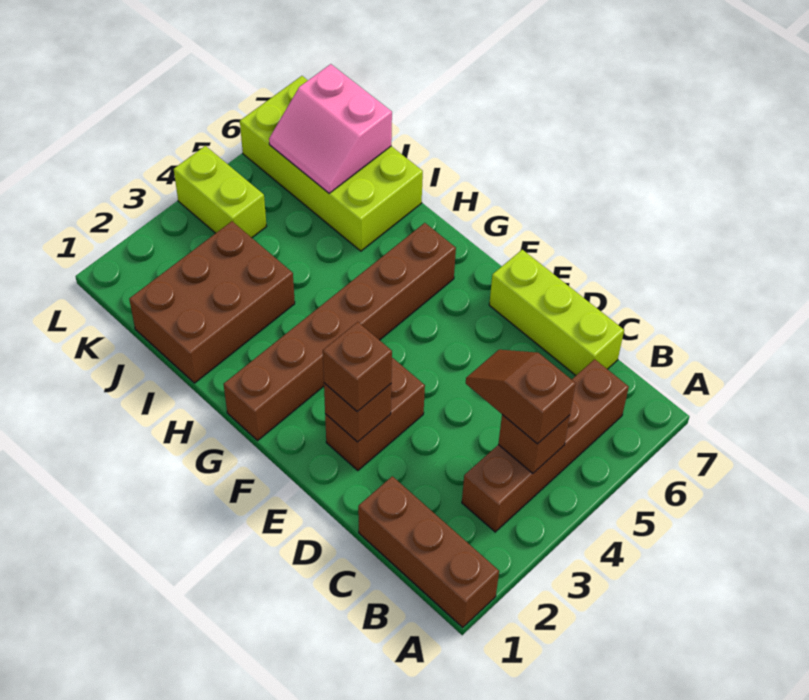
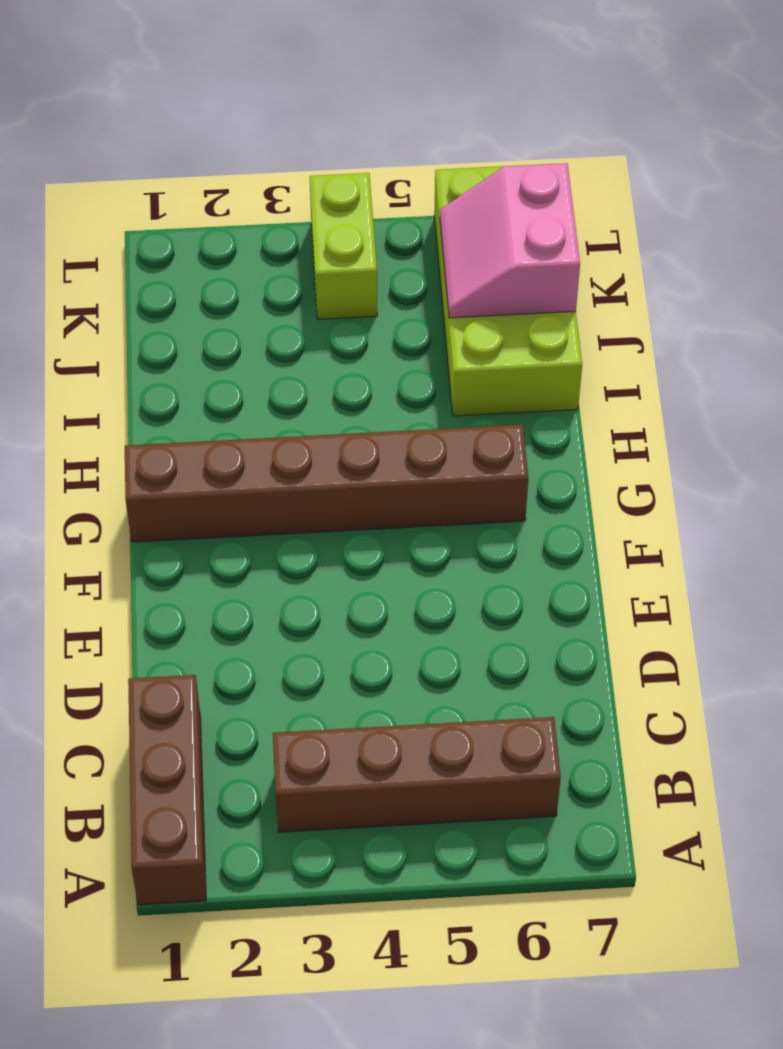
none -> lime brick C7:E7 level 1
none -> brown brick E2:E3 level 1
none -> brown brick I1:J3 level 1

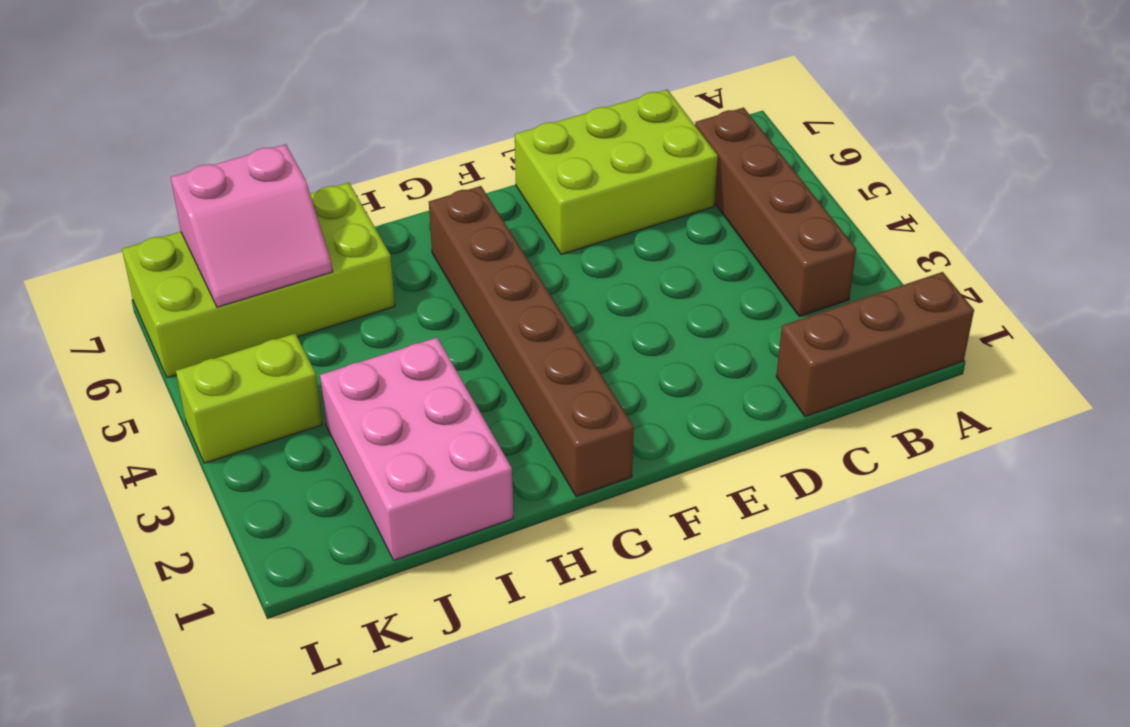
lime brick C6:E7 level 1 -> lime brick C7:E7 level 1
pink brick I1:J3 level 1 -> brown brick I1:J3 level 1
none -> brown brick E2:E3 level 1
none -> brown brick B4 level 2
none -> brown brick E2 level 2

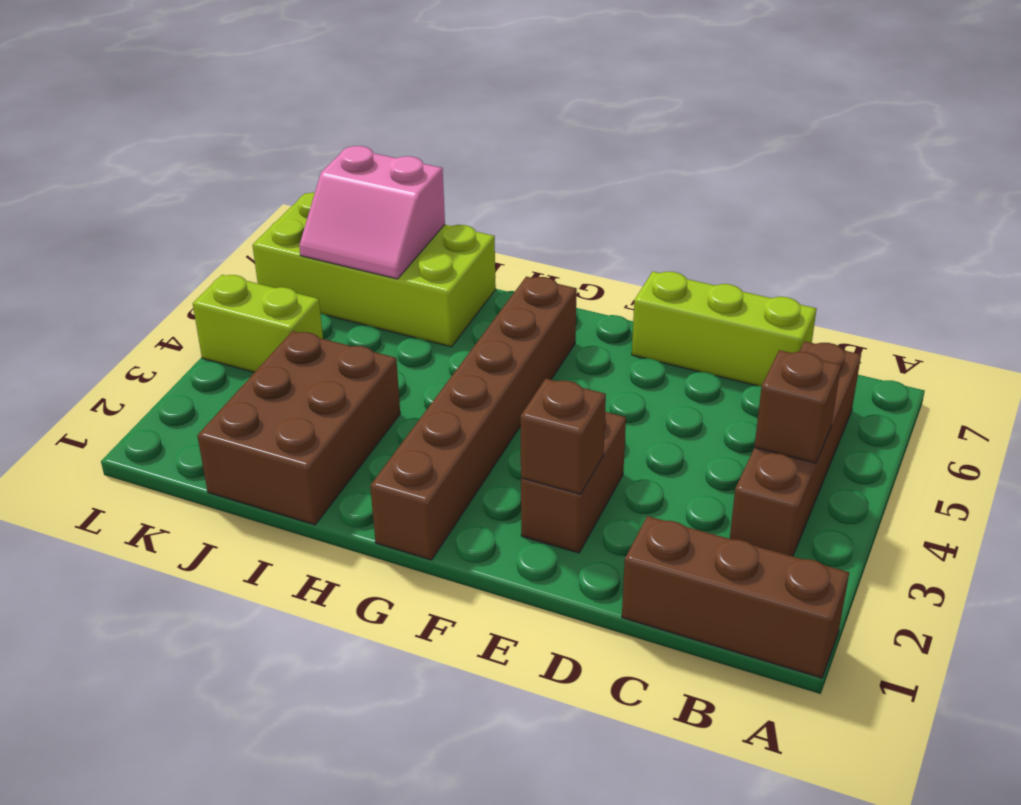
none -> brown slope B4:C4 level 3 top B
none -> brown brick E2 level 3

